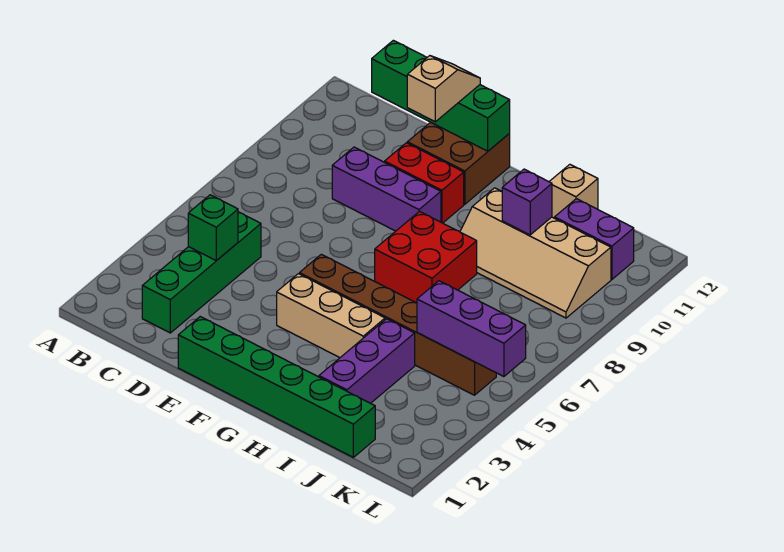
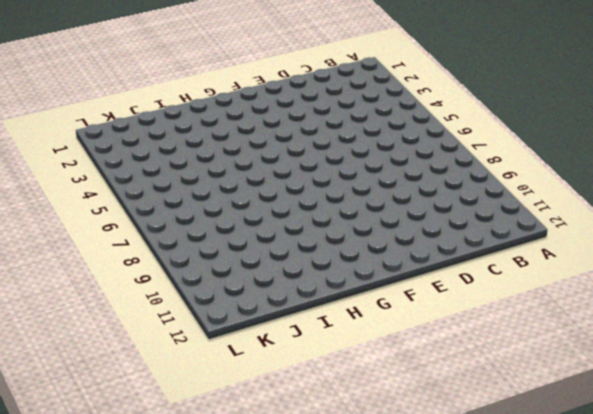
none -> green brick C2:C5 level 1
none -> purple brick D9:F9 level 1
none -> green brick E1:J1 level 1

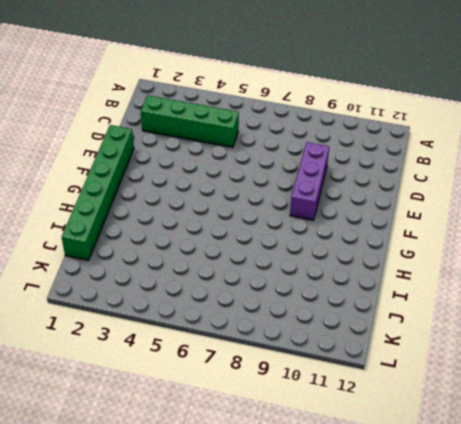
none -> red brick E10:F10 level 1
none -> brown brick E11:F12 level 1
none -> tan brick F4:H4 level 1

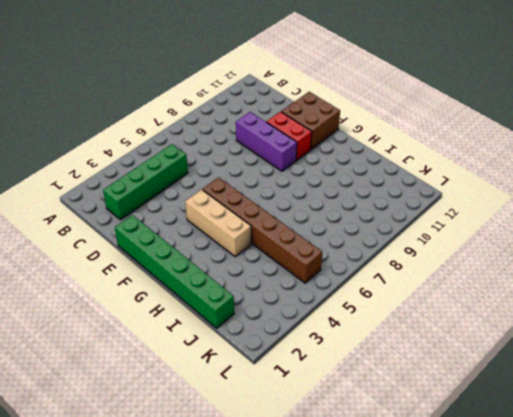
none -> red brick G7:H8 level 1
none -> tan slope H9:K10 level 1 top 10
none -> purple brick I2:I4 level 1

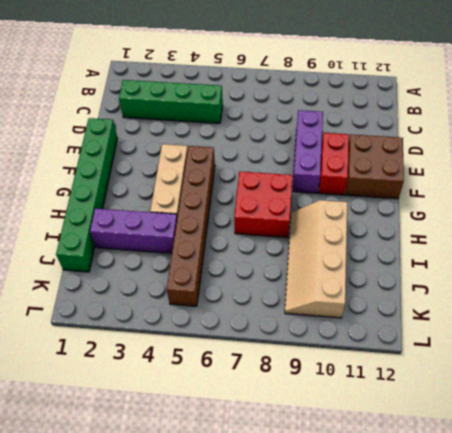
none -> tan brick I12 level 1
none -> purple brick J11:K11 level 1
none -> green brick C4 level 2

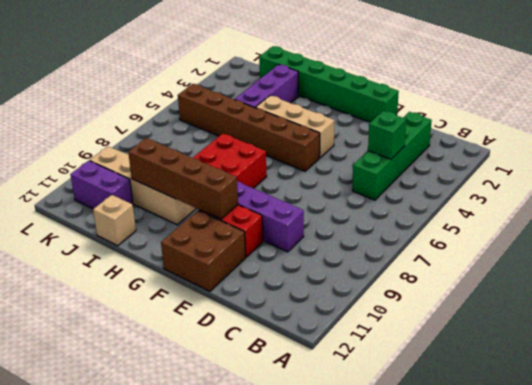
brown brick F10:I10 level 2 -> purple brick I10 level 2
none -> green brick C12:F12 level 2
none -> purple brick J5:L5 level 2
none -> tan slope E11:E12 level 3 top 11

